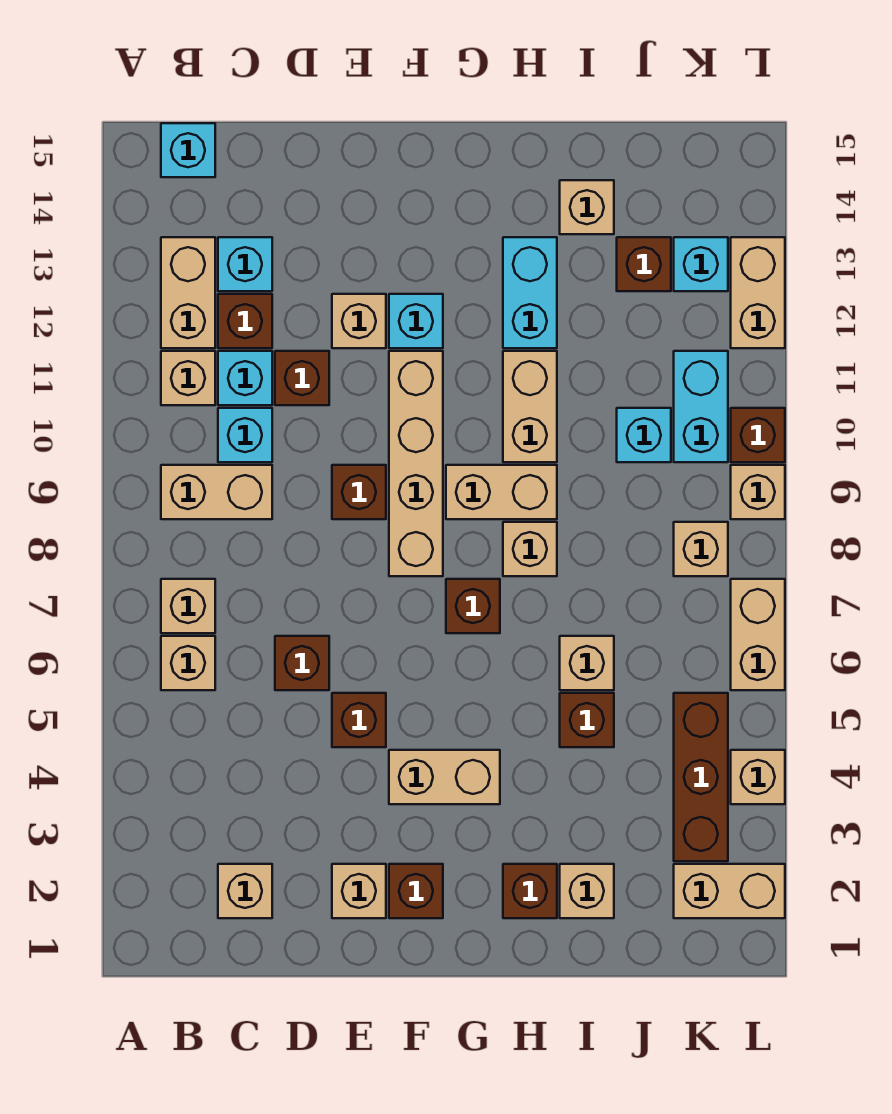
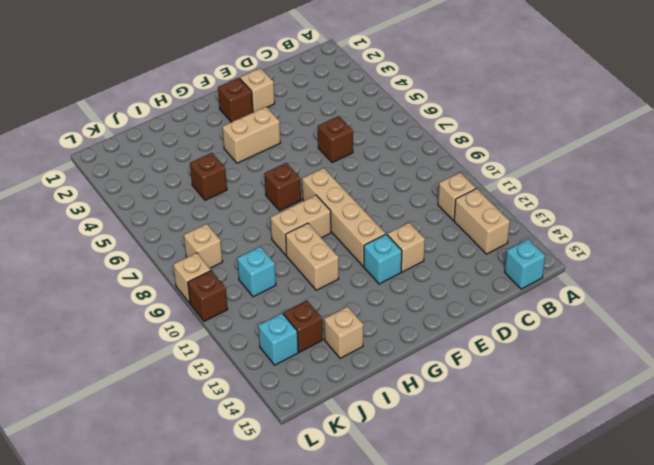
none -> tan brick B6 level 1
none -> tan brick B7 level 1
none -> tan brick B9:C9 level 1
none -> tan brick C2 level 1

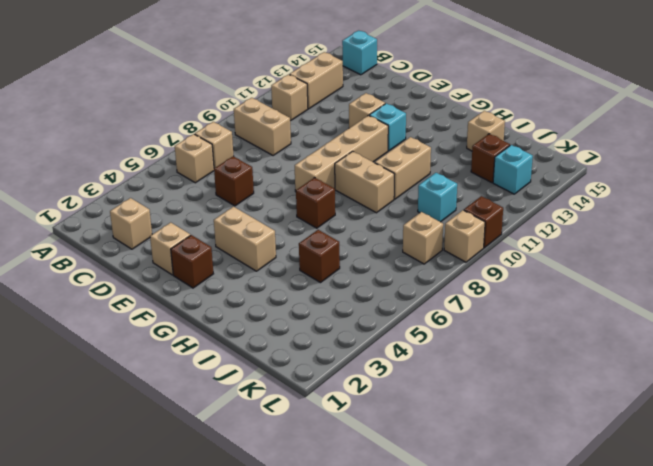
none -> cyan brick C10 level 1
none -> cyan brick C11 level 1
none -> brown brick C12 level 1
none -> cyan brick C13 level 1

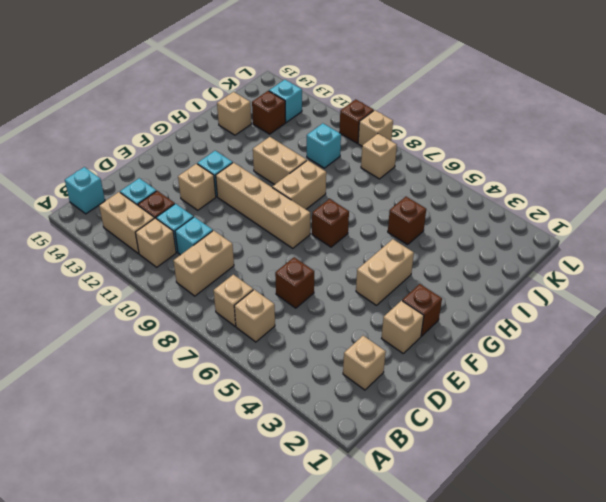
none -> brown brick D11 level 1
none -> brown brick E5 level 1
none -> brown brick E9 level 1
none -> brown brick H2 level 1

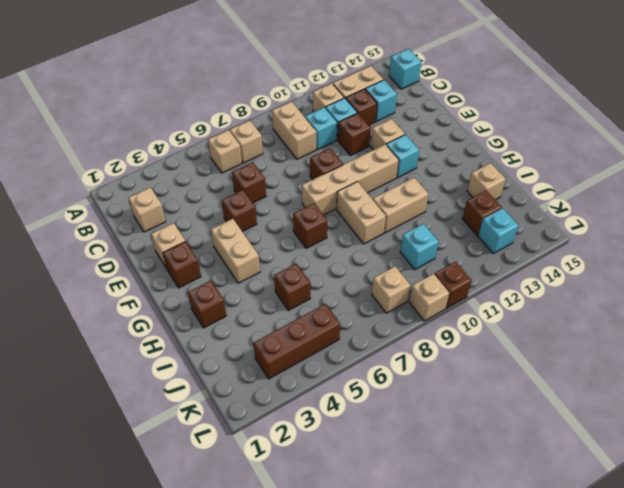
none -> tan brick H8 level 1
none -> cyan brick H12:H13 level 1
none -> tan brick I2 level 1
none -> tan brick I6 level 1

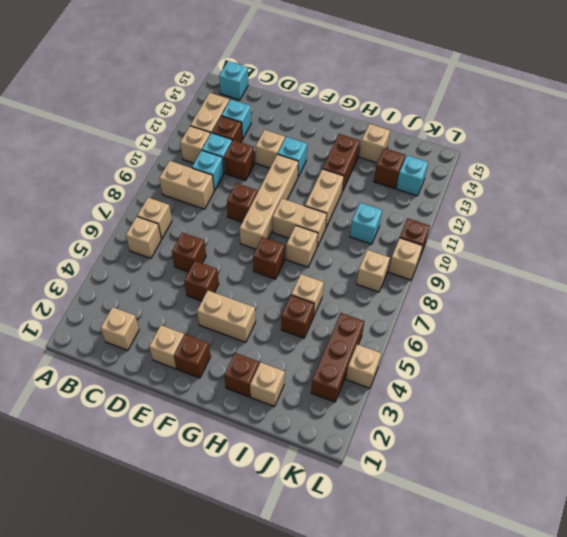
brown brick H12:H13 level 1 -> cyan brick H12:H13 level 1
none -> tan brick K2:L2 level 1
none -> cyan brick K10:K11 level 1
none -> tan brick L6:L7 level 1
none -> tan brick L12:L13 level 1

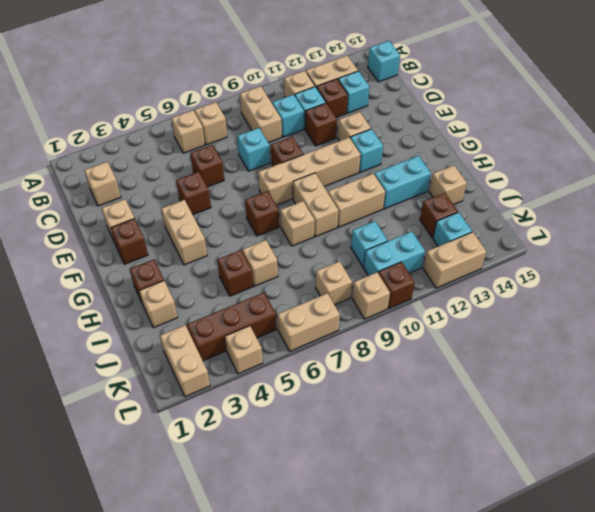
cyan brick D8 level 1 -> none

